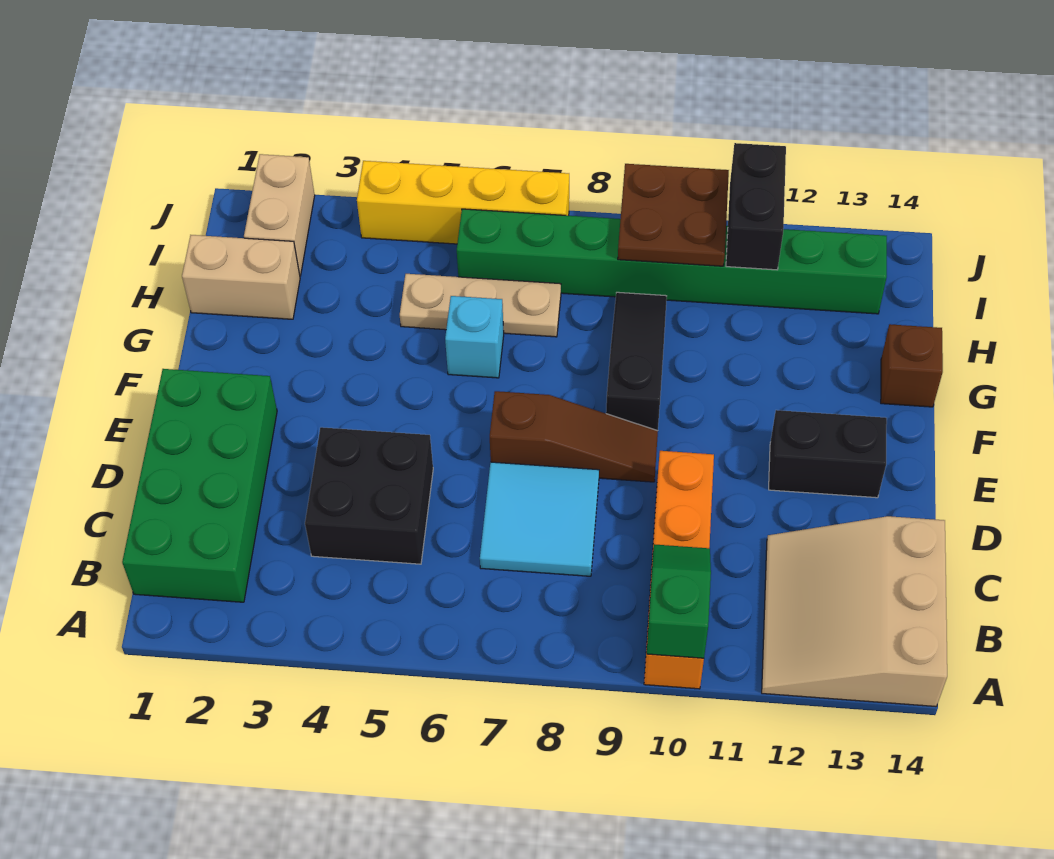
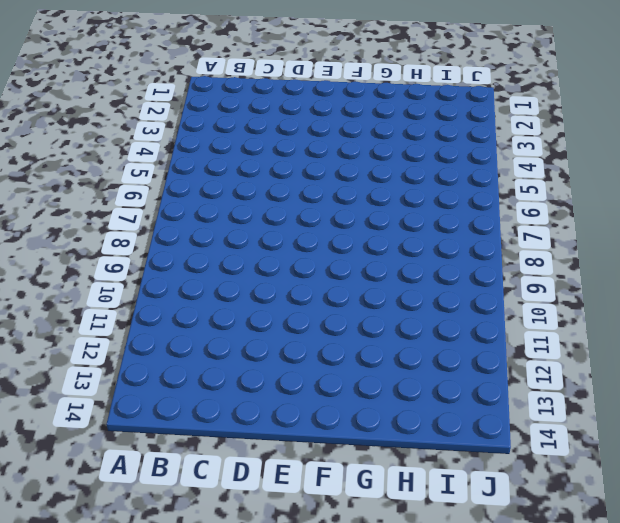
none -> orange brick A10:D10 level 1
none -> tan slope A12:C14 level 1 top 14
none -> green brick B1:E2 level 1

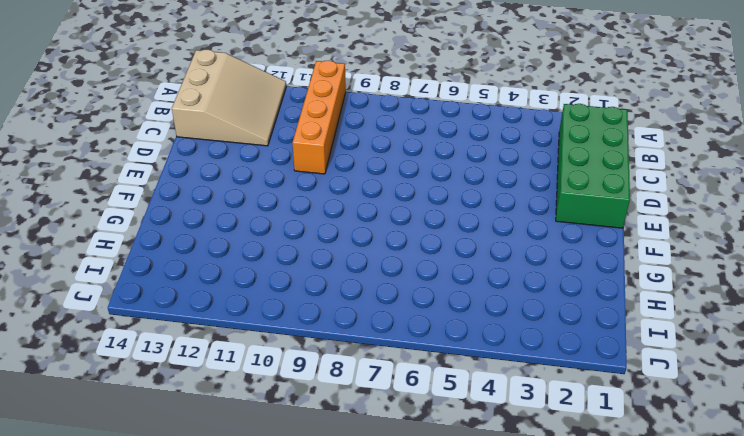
none -> black brick C4:D5 level 1
none -> cyan tile C7:D8 level 1
none -> brown slope E7:E9 level 1 top 7

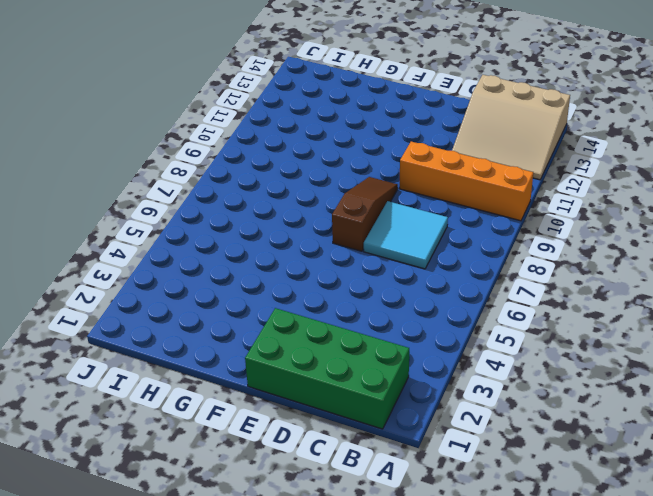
none -> black brick C4:D5 level 1
none -> black brick E12:E13 level 1
none -> black slope F9:H9 level 1 top F

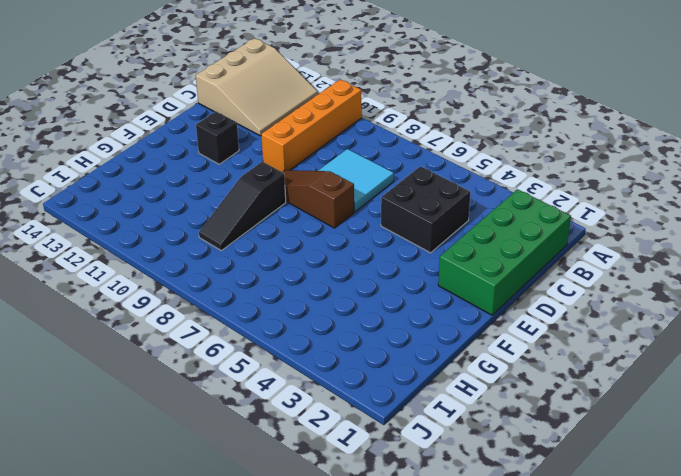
black brick E12 level 1 -> black brick E12:E13 level 1
none -> cyan brick G6 level 1
none -> brown brick G14 level 1
none -> tan brick H1:H2 level 1

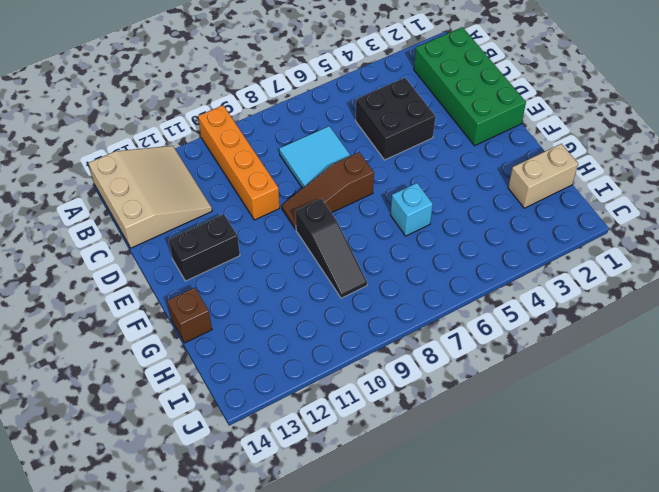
none -> tan plate H5:H7 level 1
none -> tan brick I2:J2 level 1
none -> green brick I6:I13 level 1

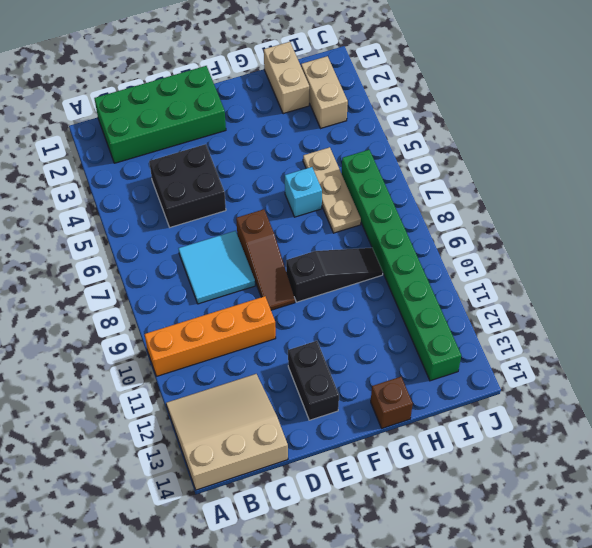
tan brick I2:I3 level 1 -> tan brick I2:J2 level 1
none -> yellow brick J4:J7 level 1
none -> green slope A10:B10 level 2 top A
none -> brown plate I9:J10 level 2

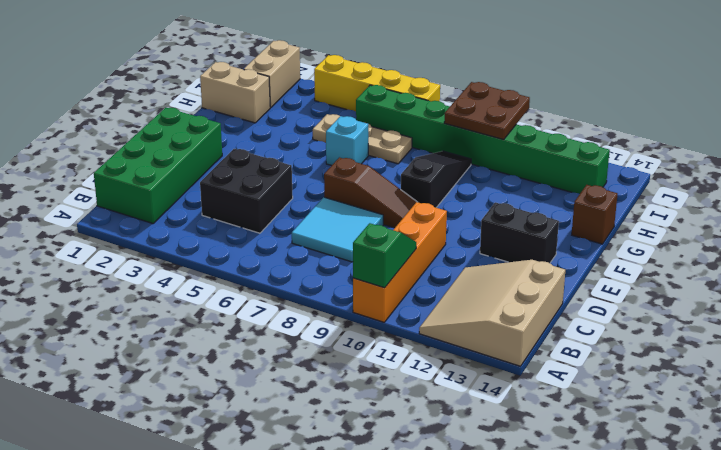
none -> black brick I11:J11 level 2

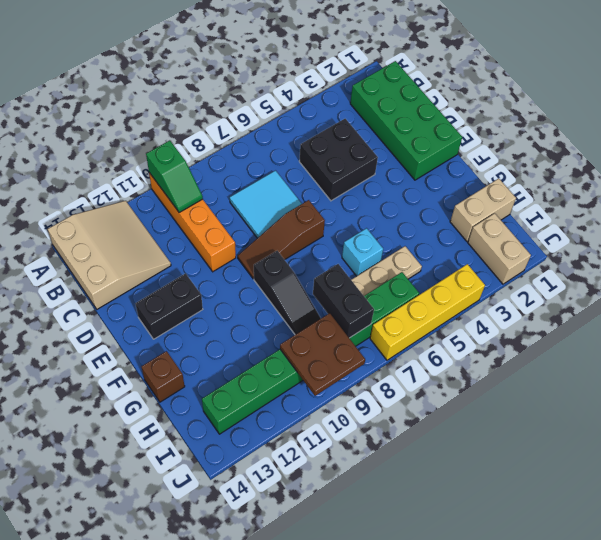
black brick H8:I8 level 2 -> black brick I11:J11 level 2

